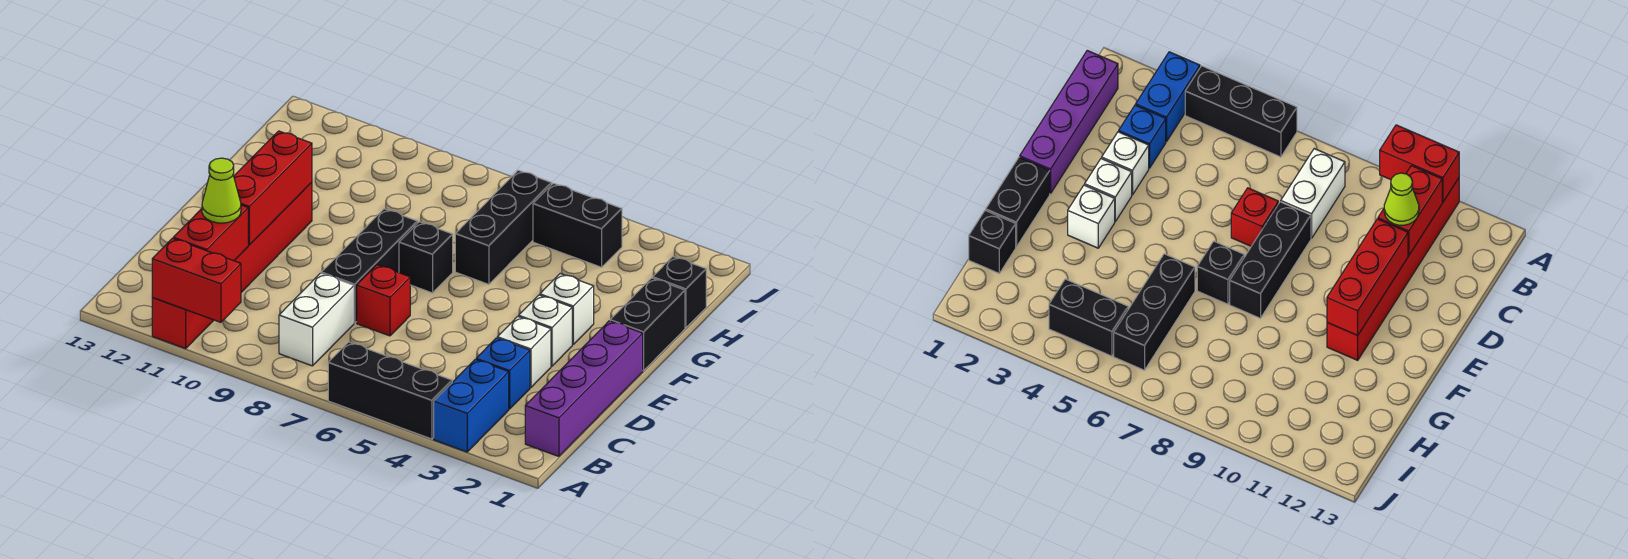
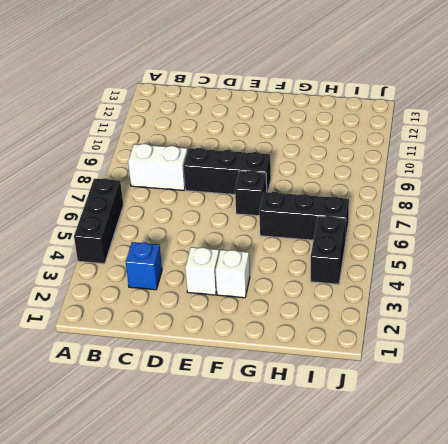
none -> blue brick A3:B3 level 1
none -> red brick A11:F11 level 1
none -> purple brick B1:E1 level 1

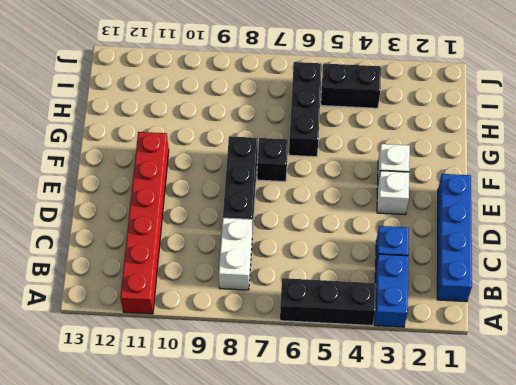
blue brick B1:E1 level 1 -> purple brick B1:E1 level 1
none -> white brick D3 level 1
none -> red brick D7 level 1
none -> black brick F1:G1 level 1

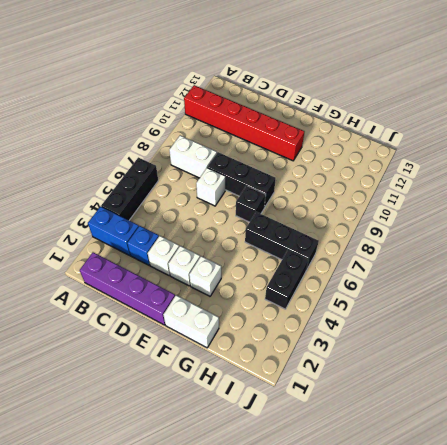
white brick D7 level 1 -> red brick D7 level 1
white brick F1:G1 level 1 -> black brick F1:G1 level 1
none -> black brick H1 level 1
none -> red brick A10:A11 level 2
none -> red brick B11:C11 level 2

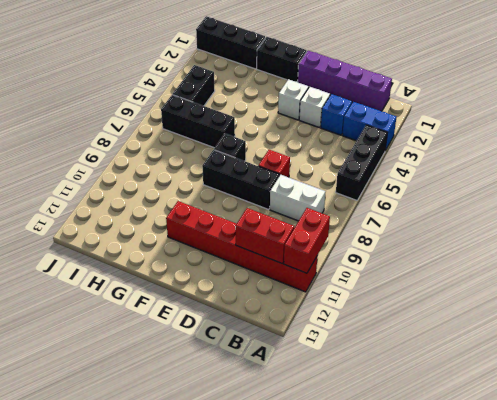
black brick H1:J1 level 1 -> black brick H1 level 1
none -> white brick F3 level 1
none -> red brick D11:F11 level 2
none -> lime cone C11 level 3

